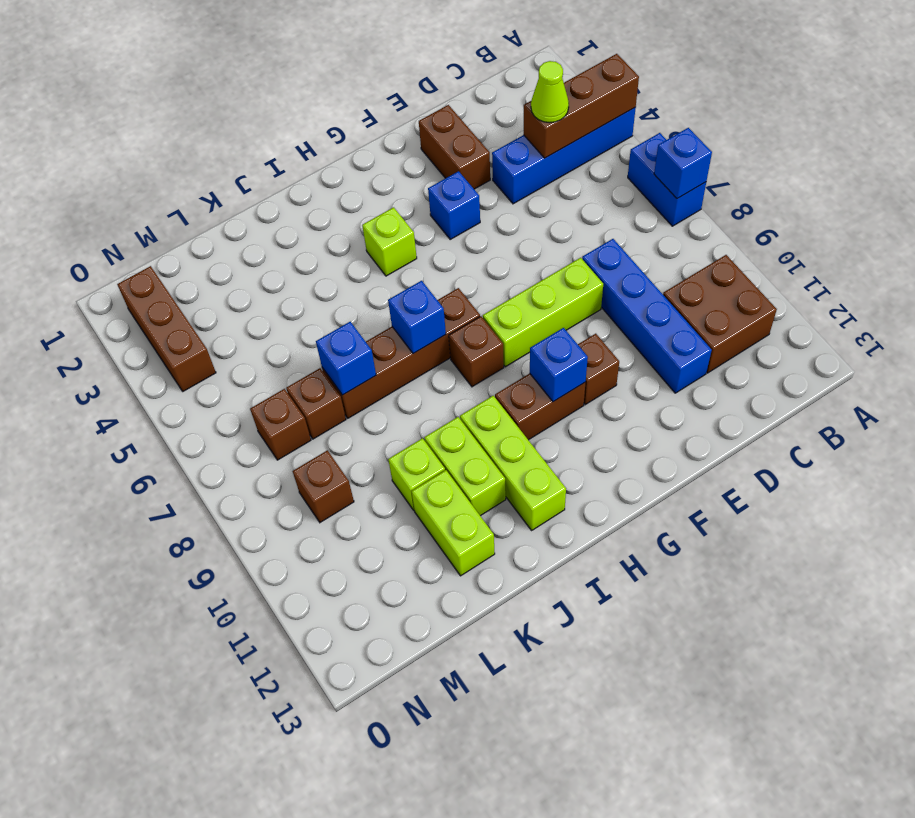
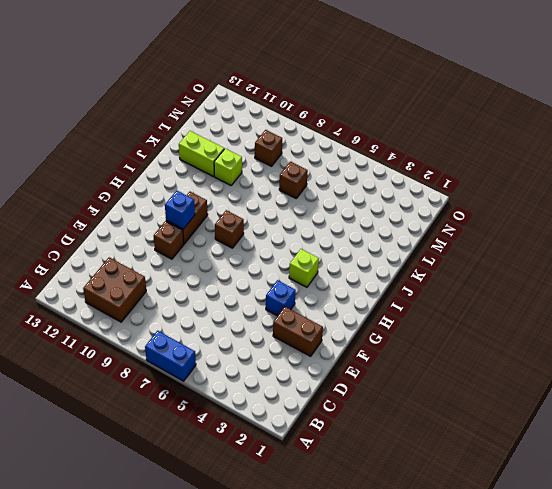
none -> blue brick A4:D4 level 1
none -> blue brick D8:D11 level 1
none -> lime brick E8:G8 level 1

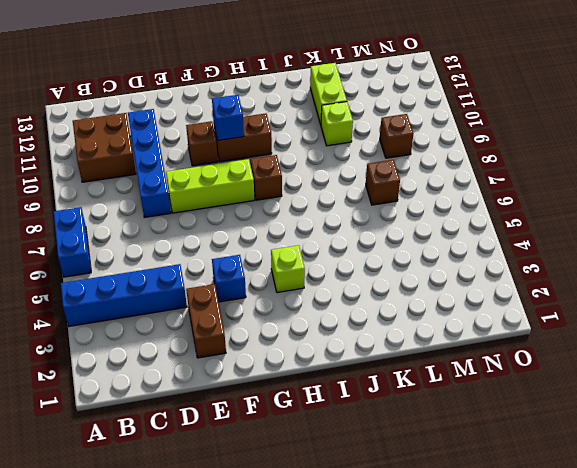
none -> brown brick H7:K7 level 1
none -> lime brick I10:I12 level 1
none -> lime brick J10:J11 level 1

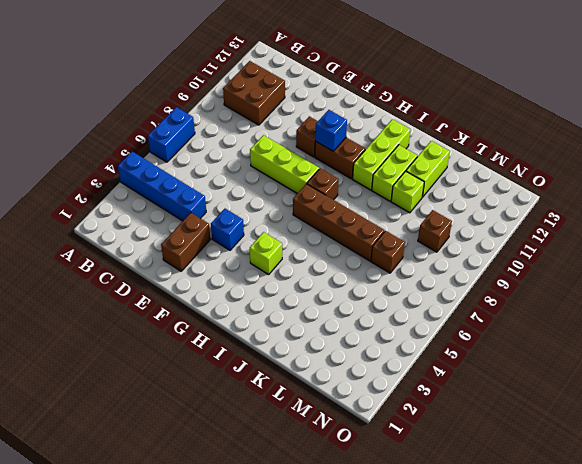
none -> blue brick D8:D11 level 1
none -> brown brick M7 level 1
none -> brown brick N2:N4 level 1

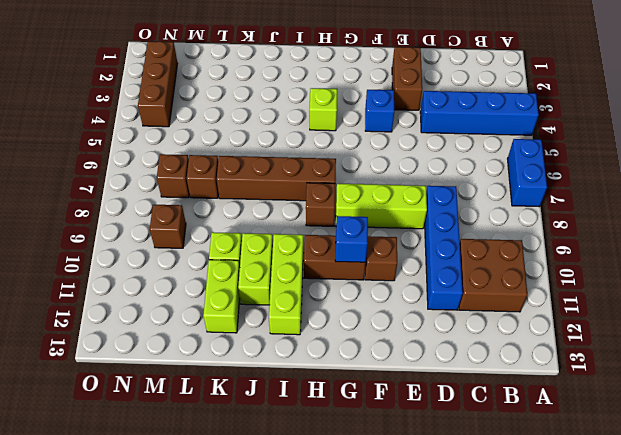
none -> brown brick A4:C4 level 2
none -> blue brick A7 level 2
none -> blue brick I7 level 2

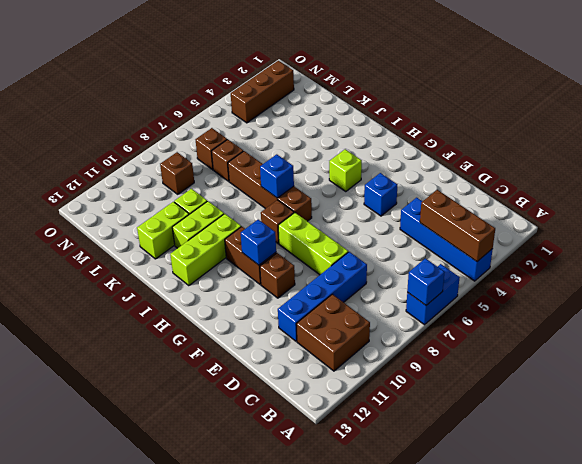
none -> brown brick E2:E3 level 1
none -> blue brick K7 level 2
none -> lime cone C4 level 3

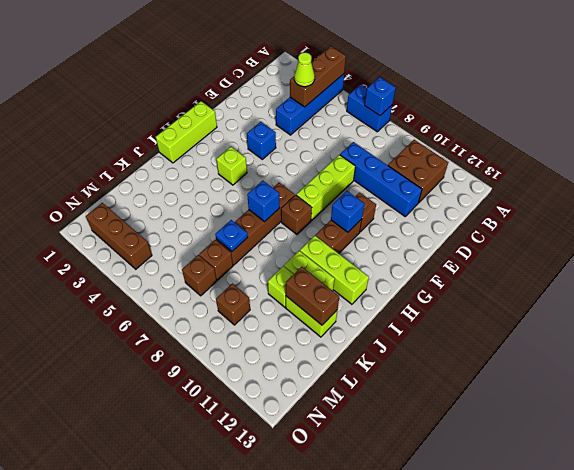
lime brick G1:I1 level 1 -> none
blue plate K7 level 2 -> blue brick K7 level 2
brown brick K11:K12 level 2 -> brown brick E2:E3 level 1

